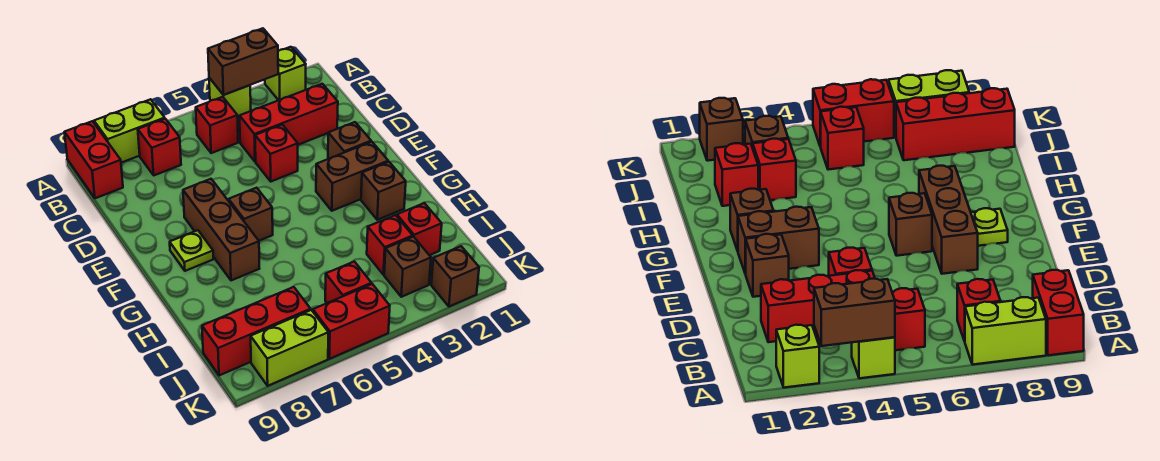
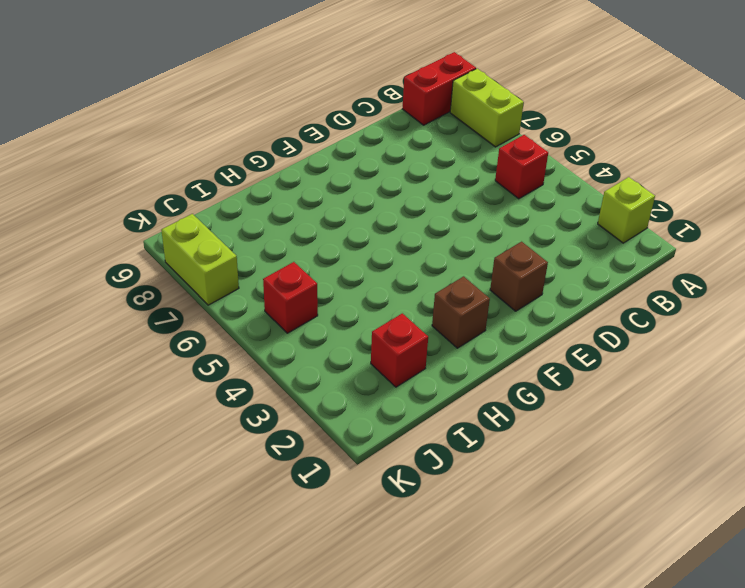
none -> lime brick A4 level 1
none -> red brick B7 level 1
none -> red brick C2:C4 level 1

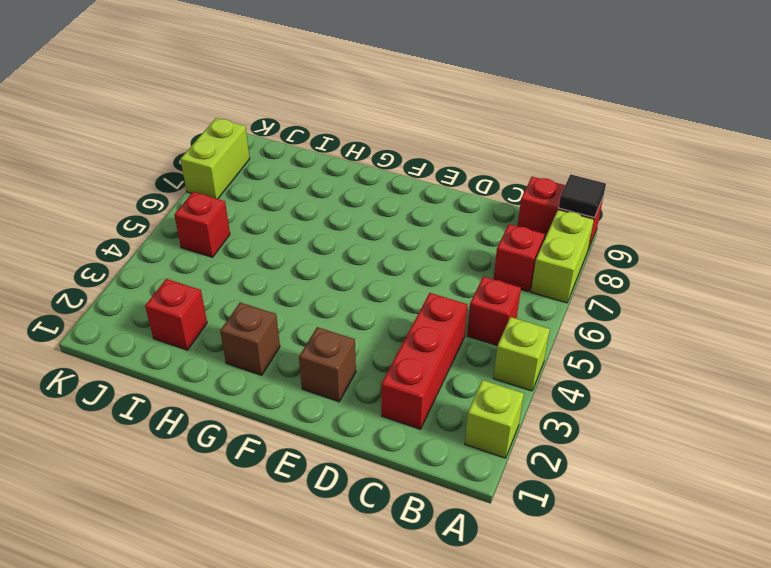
black tile A9 level 2 -> none
none -> red brick D4 level 1
none -> brown brick E7:G7 level 1
none -> brown brick F2:F3 level 1

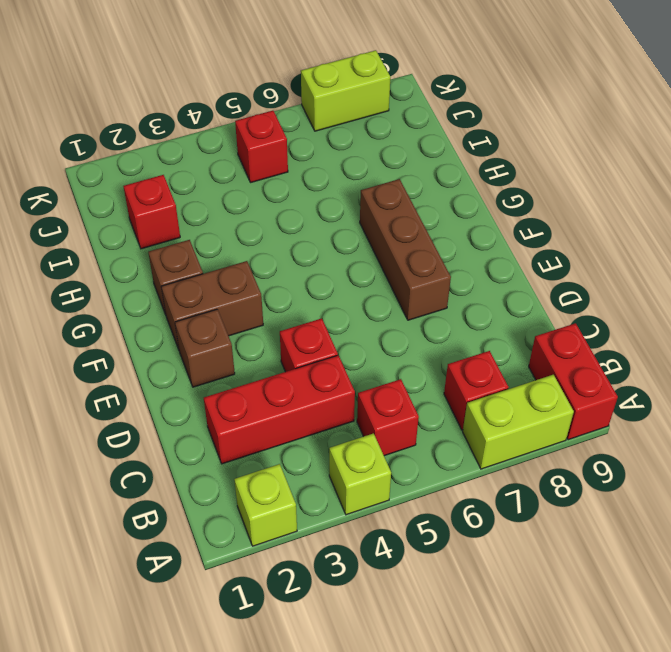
none -> brown brick F6 level 1
none -> lime plate F8 level 1
none -> red brick I3 level 1

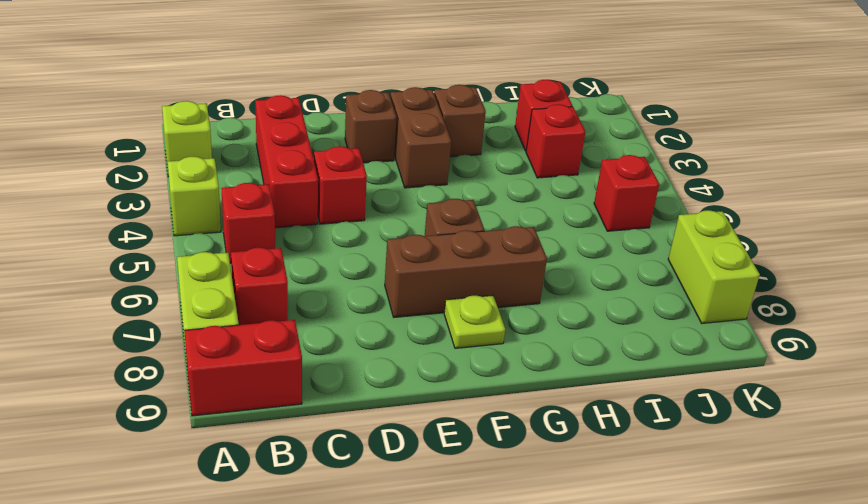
none -> brown brick J3 level 1
none -> red brick J7:J9 level 1
none -> brown brick K2 level 1

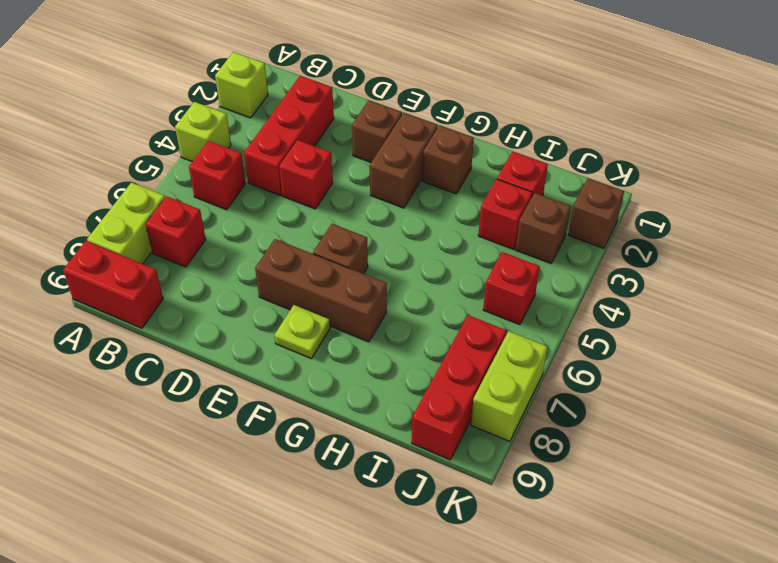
none -> red brick K5:K6 level 1
none -> brown brick A3:A4 level 2

